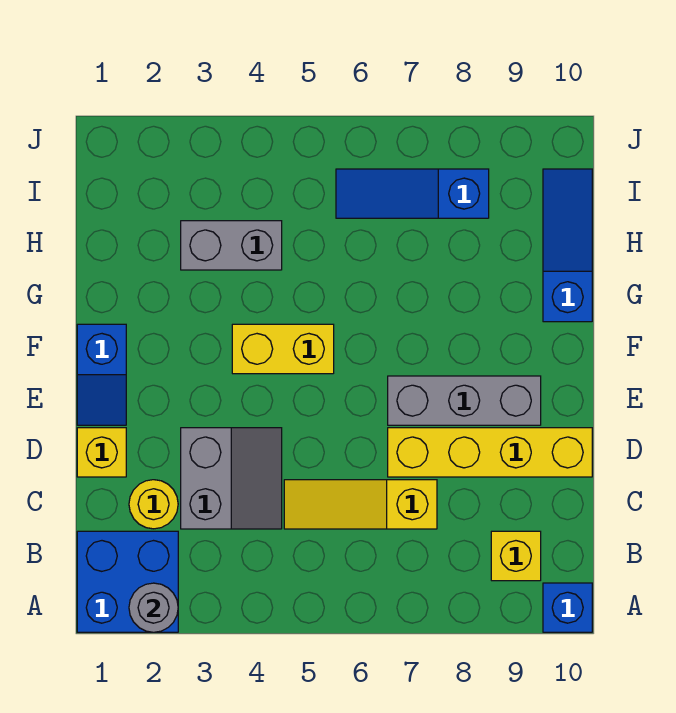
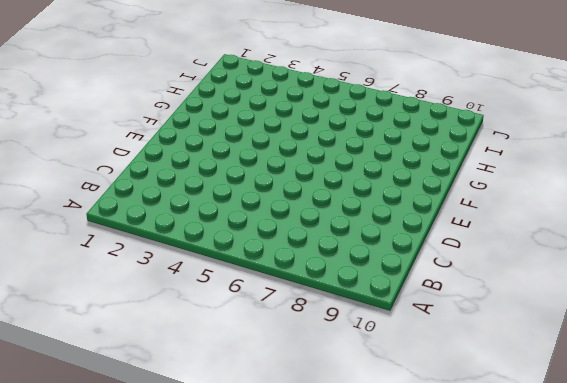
none -> blue brick A1:B2 level 1
none -> blue brick A10 level 1
none -> yellow brick B9 level 1

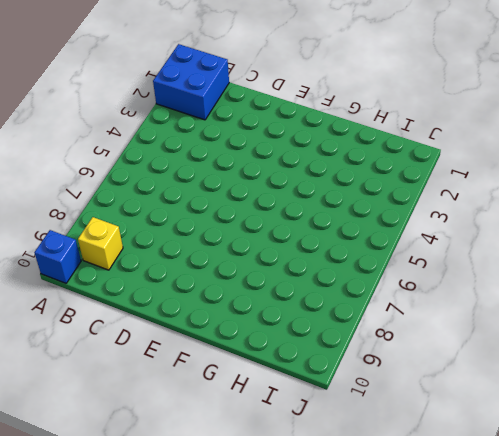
none -> yellow round brick C2 level 1
none -> grey slope C3:D4 level 1 top 3
none -> yellow slope C5:C7 level 1 top 7

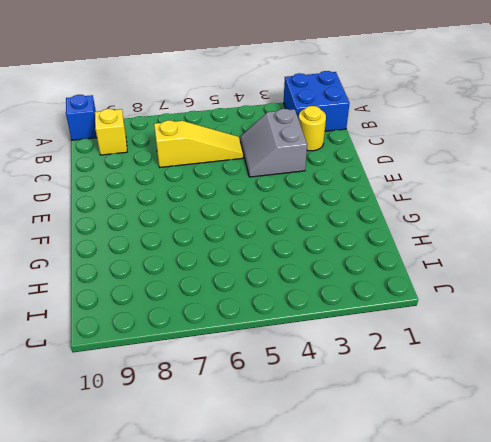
none -> yellow brick D1 level 1
none -> yellow brick D7:D10 level 1
none -> blue slope E1:F1 level 1 top F

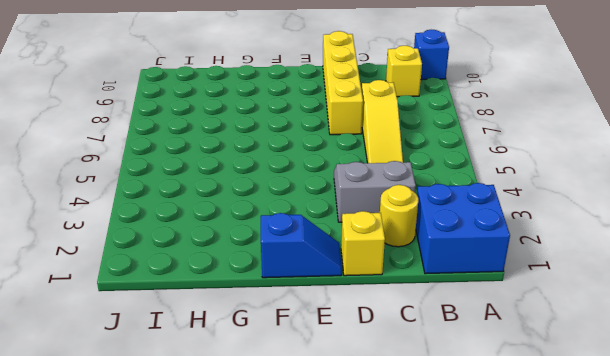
none -> grey brick E7:E9 level 1
none -> yellow brick F4:F5 level 1
none -> blue slope G10:I10 level 1 top G

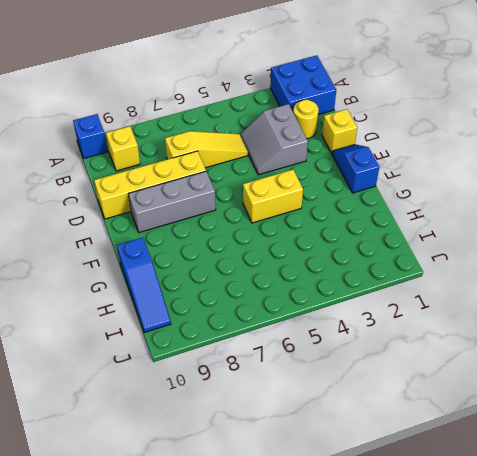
none -> grey brick H3:H4 level 1
none -> blue slope I6:I8 level 1 top 8
none -> grey round brick A2 level 2

